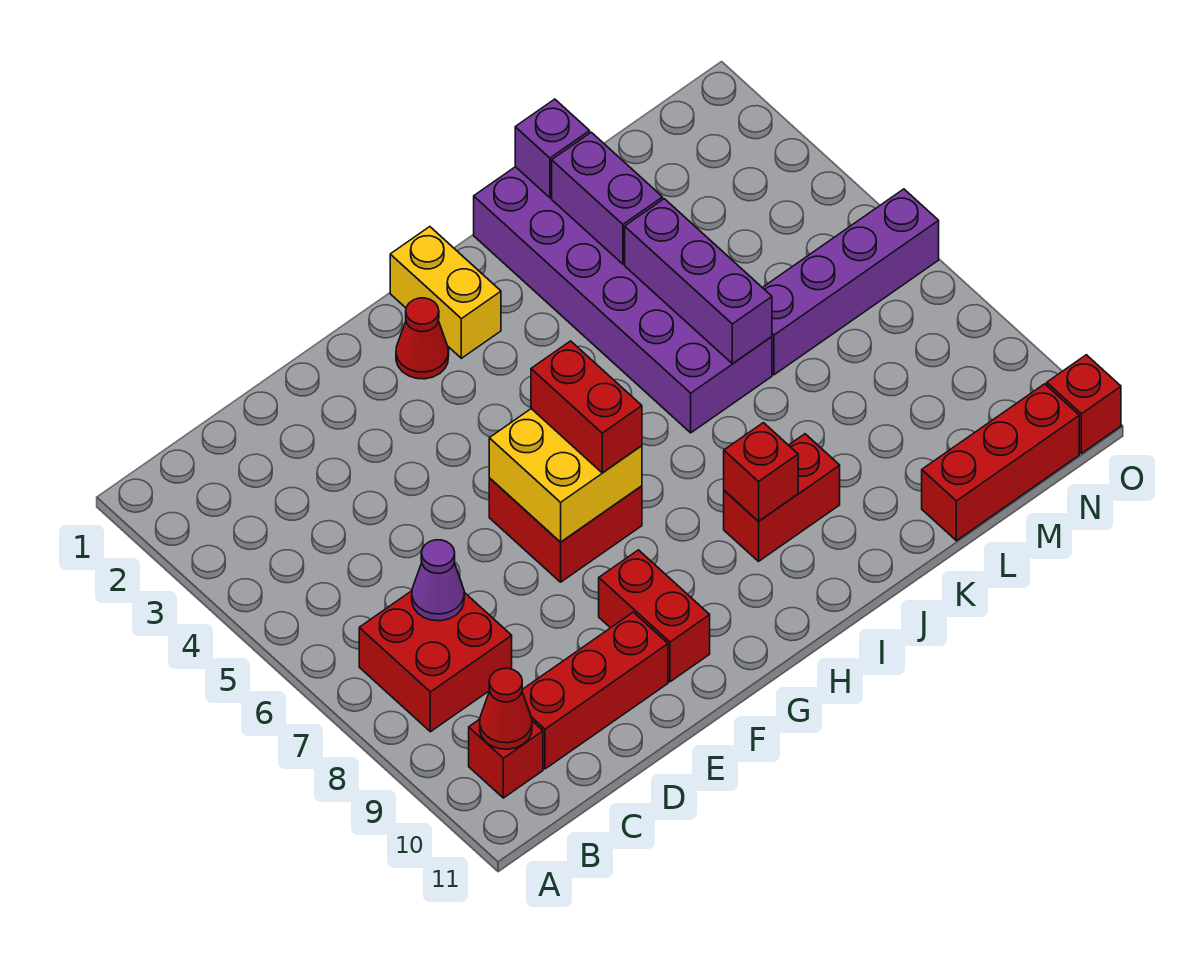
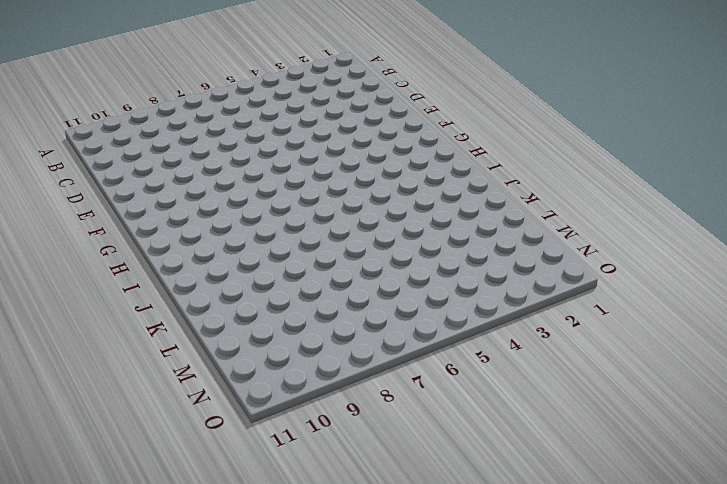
none -> red brick B7:C8 level 1
none -> red brick B10 level 1
none -> red brick C10:E10 level 1

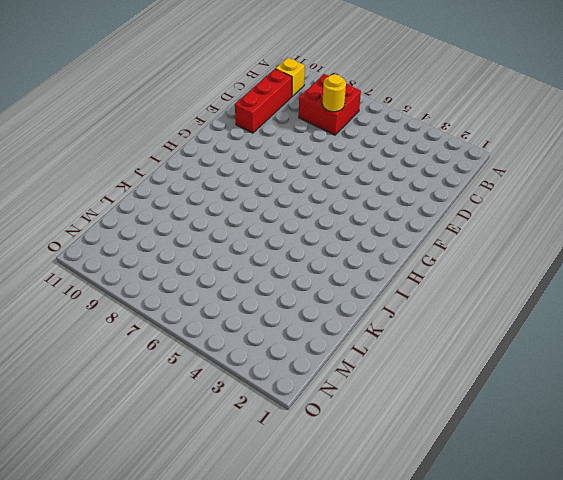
yellow brick B10 level 1 -> red brick B10 level 1
yellow round brick C7 level 2 -> purple cone C7 level 2
none -> red brick F6:G7 level 1
none -> red brick F9:F10 level 1
none -> red cone G2 level 1

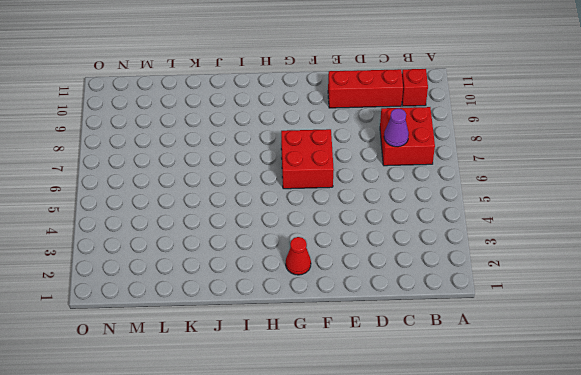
none -> red brick F9:F10 level 1
none -> yellow brick H1:H2 level 1
none -> red brick I9:J9 level 1

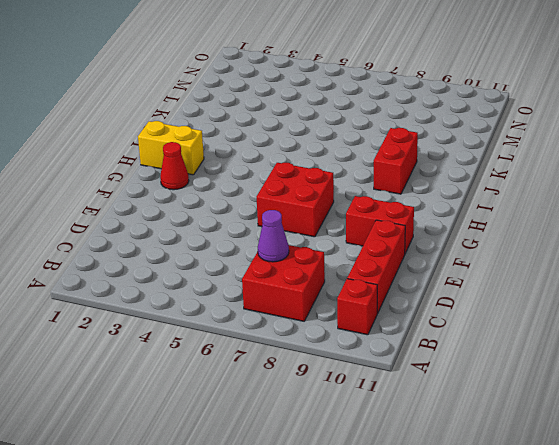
none -> purple brick J1:K6 level 1
none -> purple brick L6:O6 level 1
none -> red brick L11:N11 level 1

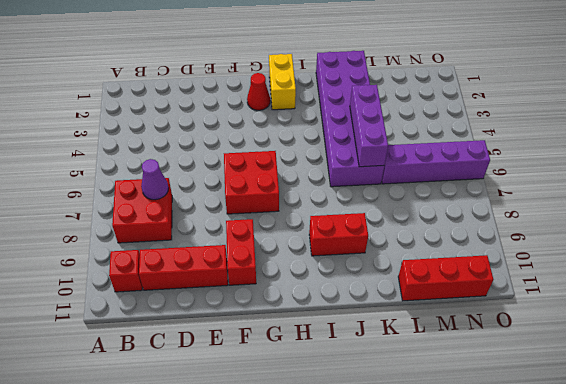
none -> red brick O11 level 1
none -> red cone B10 level 2
none -> yellow brick F6:G7 level 2

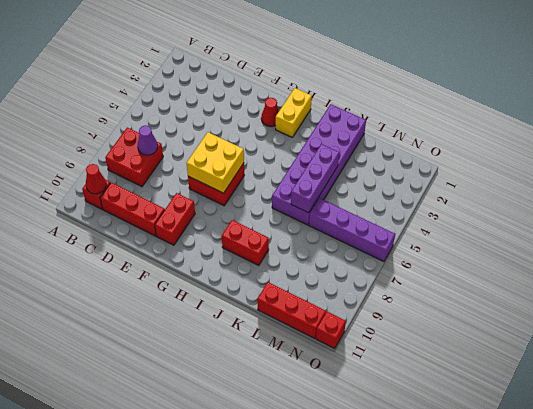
none -> red brick I9 level 2
none -> purple brick K1 level 2
none -> purple brick K2:K3 level 2

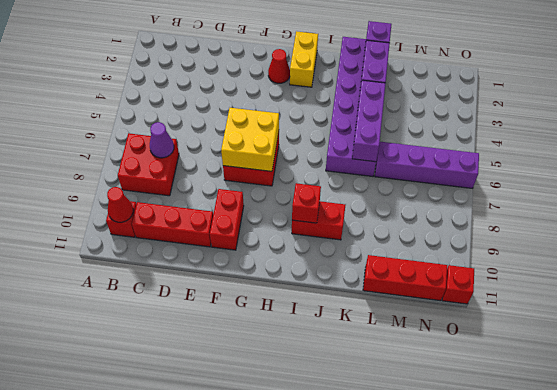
none -> red brick G6:G7 level 3

